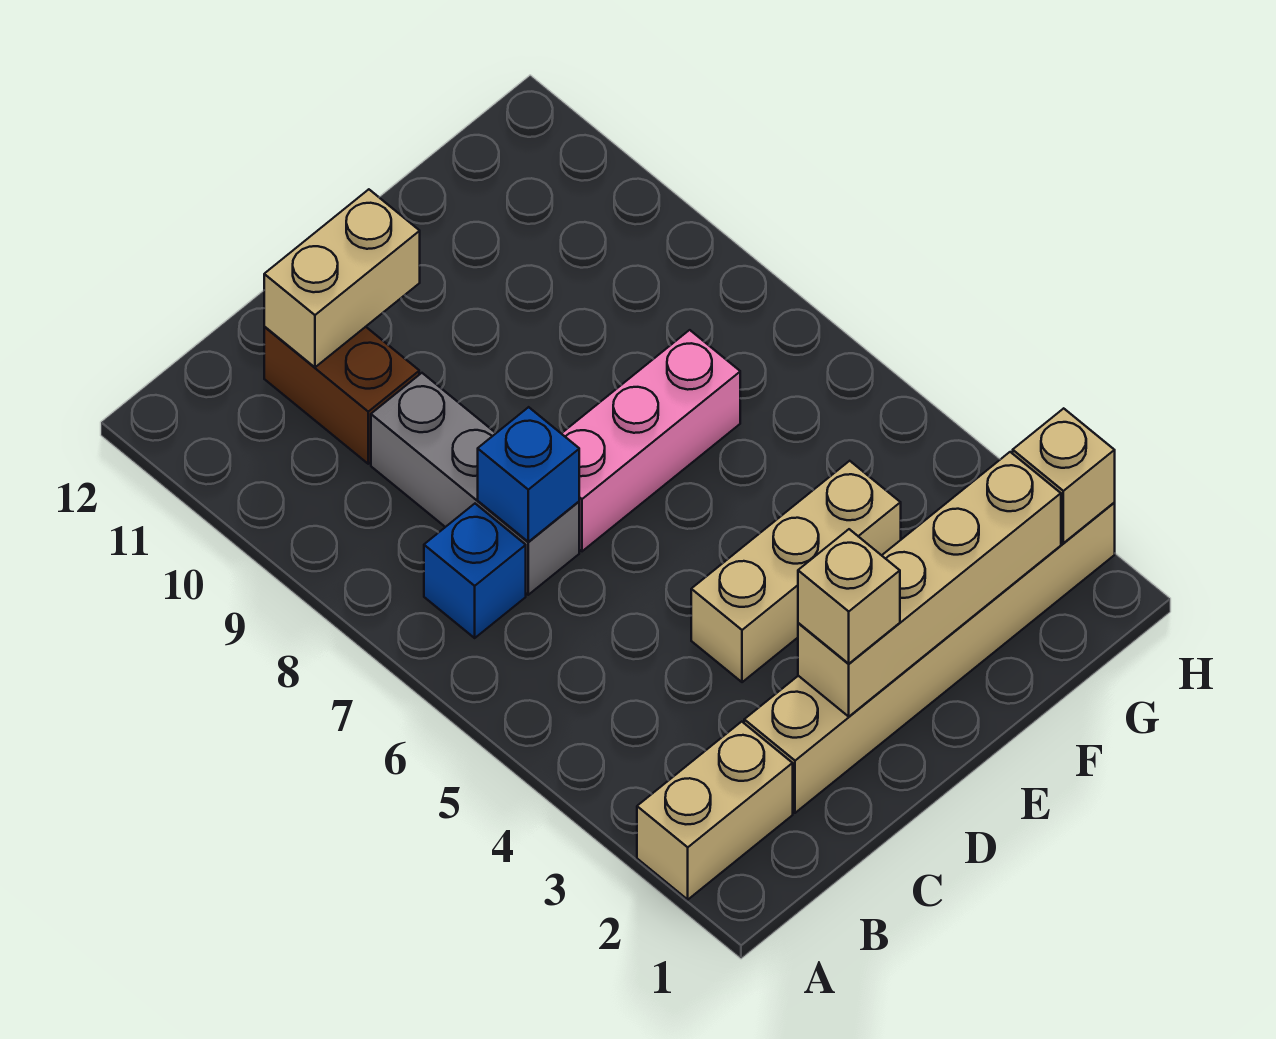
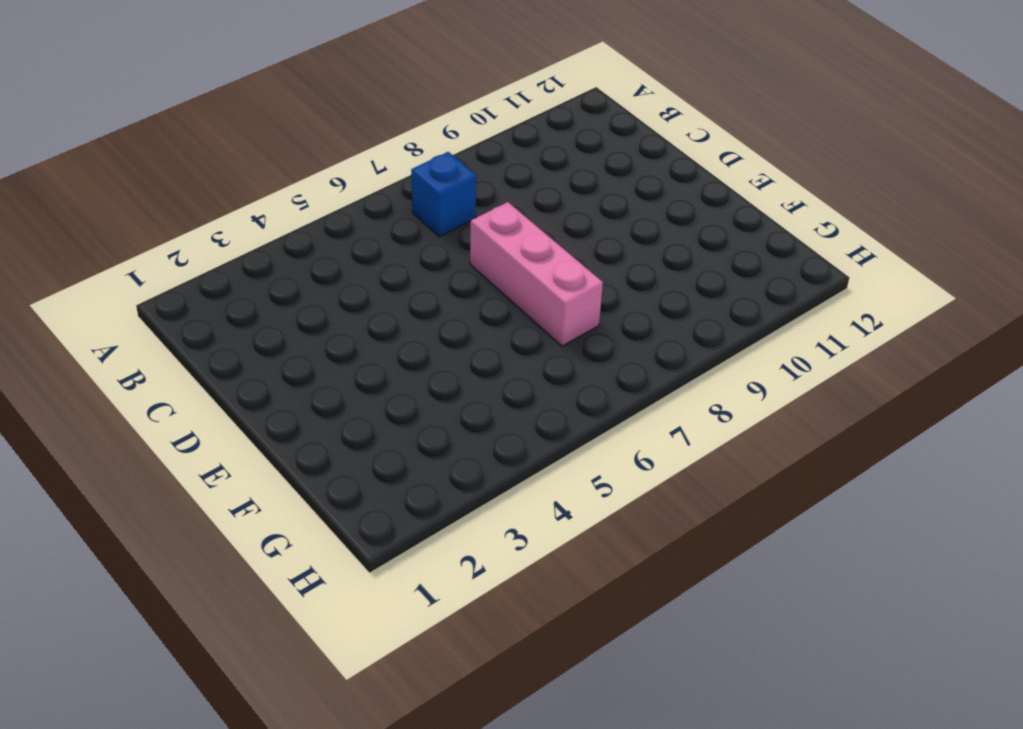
none -> tan brick A2:B2 level 1
none -> tan brick C2:H2 level 1
none -> grey brick C7:C9 level 1

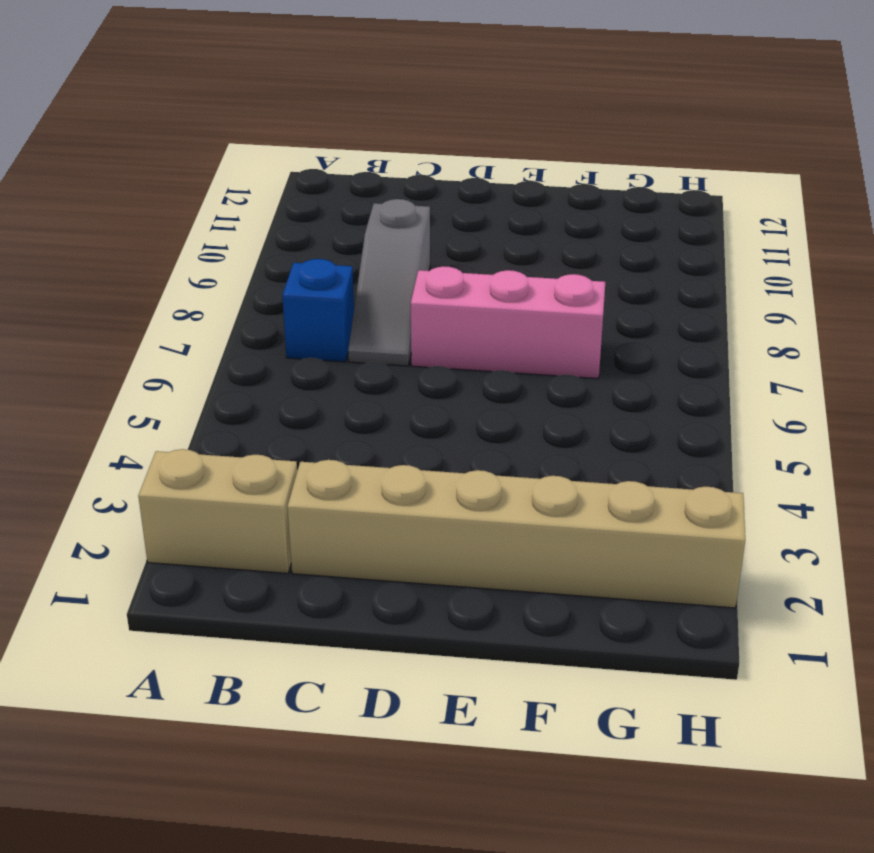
grey slope C7:C9 level 1 top 9 -> grey brick C7:C9 level 1
none -> brown brick C10:C11 level 1
none -> tan brick D4:F4 level 1
none -> blue brick C7 level 2

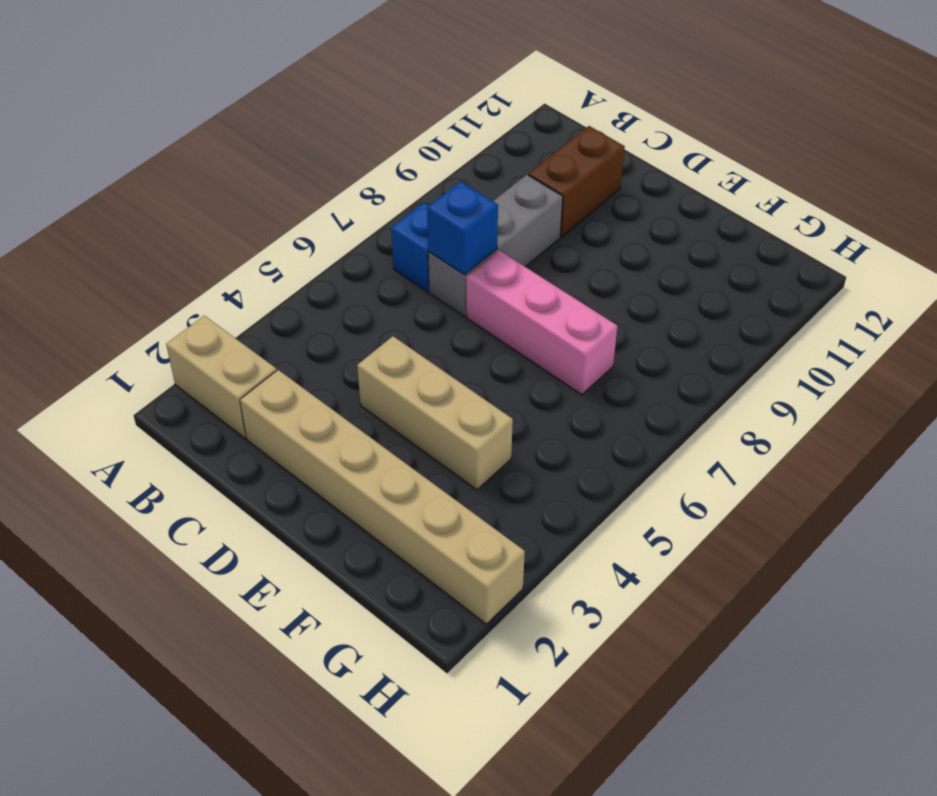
none -> tan brick C11:D11 level 2
none -> tan brick D2:G2 level 2
none -> tan brick H2 level 2

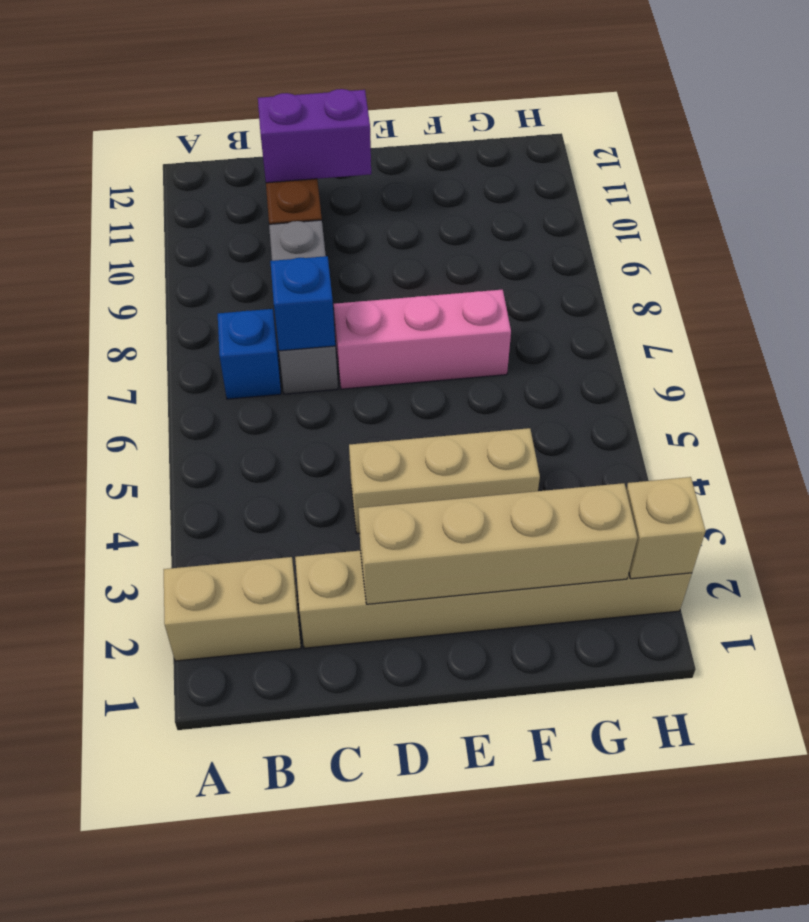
purple brick C11:D11 level 2 -> tan brick C11:D11 level 2
none -> tan brick D2 level 3

